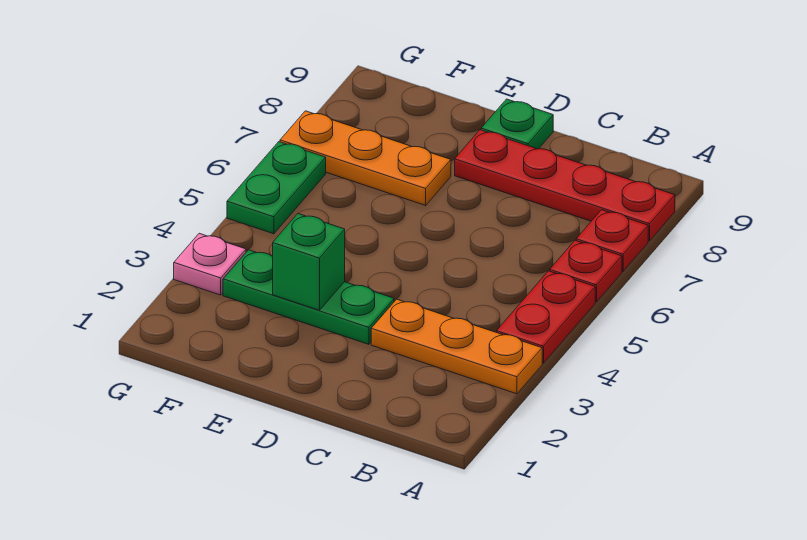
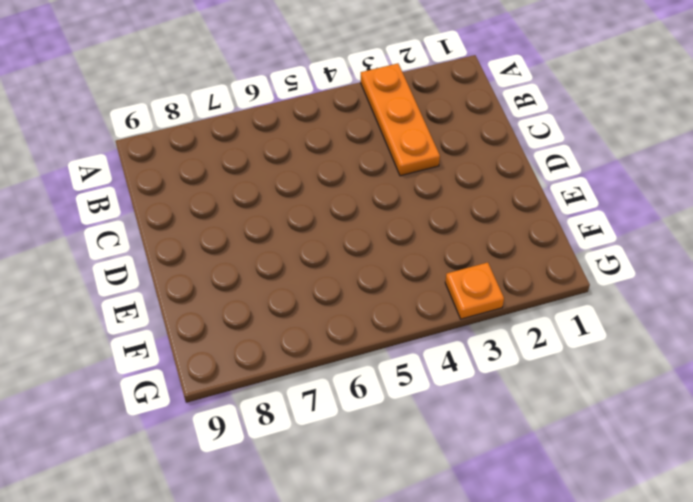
orange plate G3 level 1 -> pink plate G3 level 1
none -> red plate A4:A5 level 1
none -> red plate A6 level 1

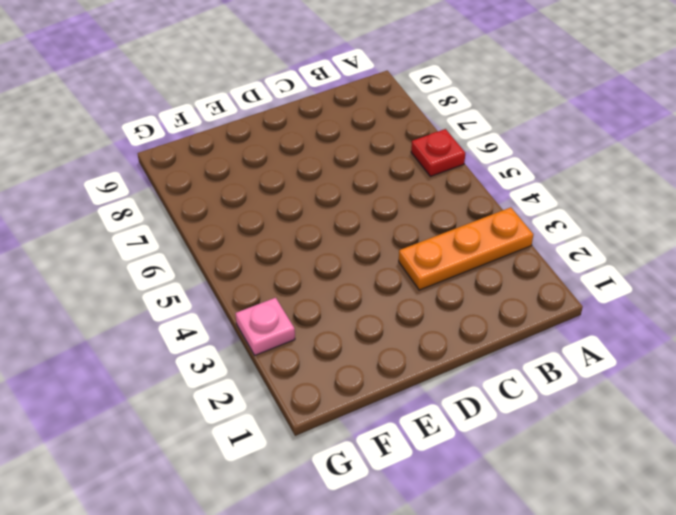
none -> red plate A4:A5 level 1
none -> red plate A7 level 1

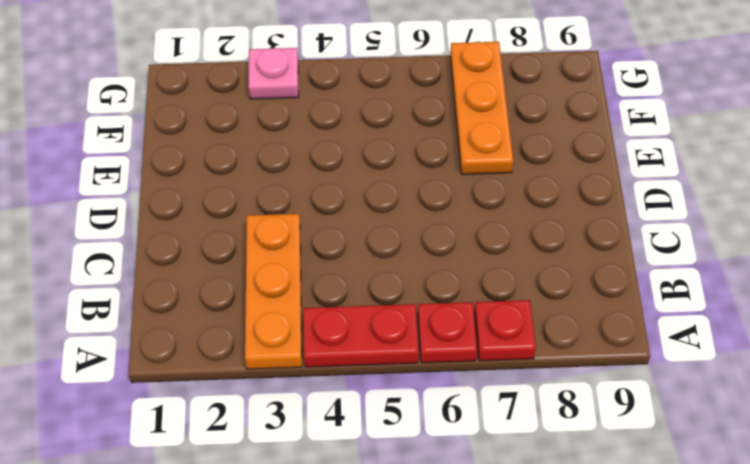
none -> red plate A8:D8 level 1
none -> green plate D3:F3 level 1

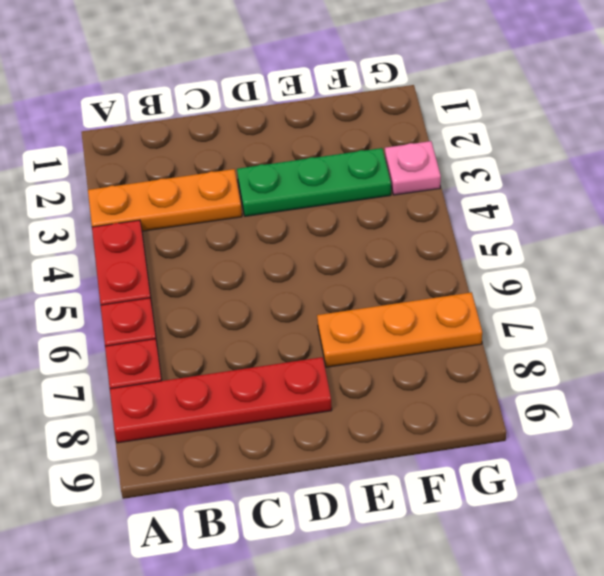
none -> green plate D9 level 1
none -> green plate G5:G6 level 1

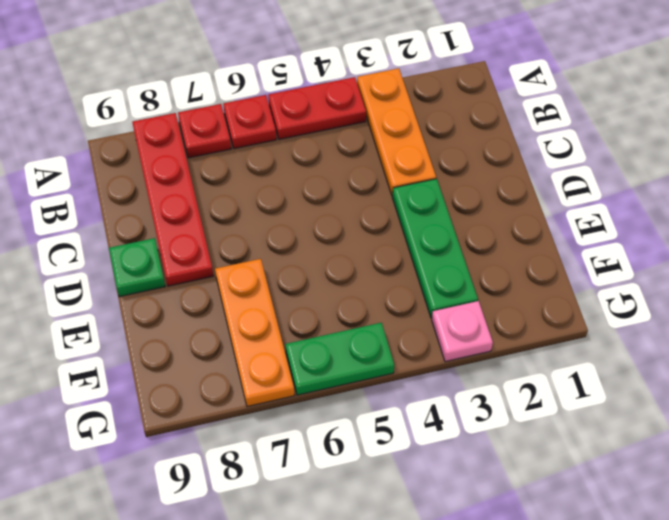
none -> green brick E3 level 2

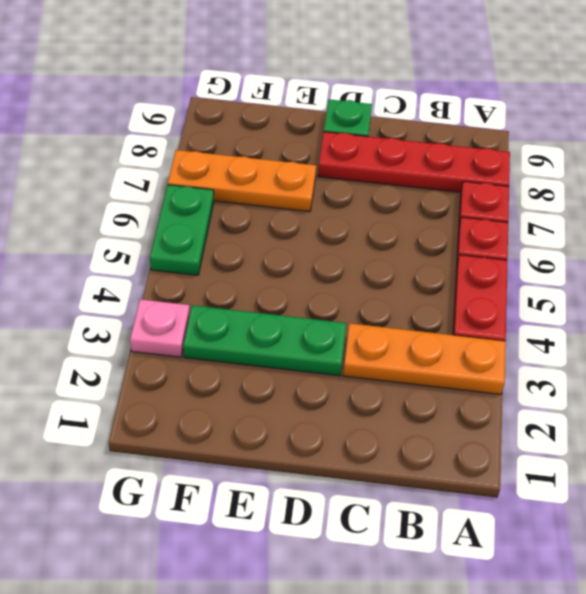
none -> green brick E3 level 2

